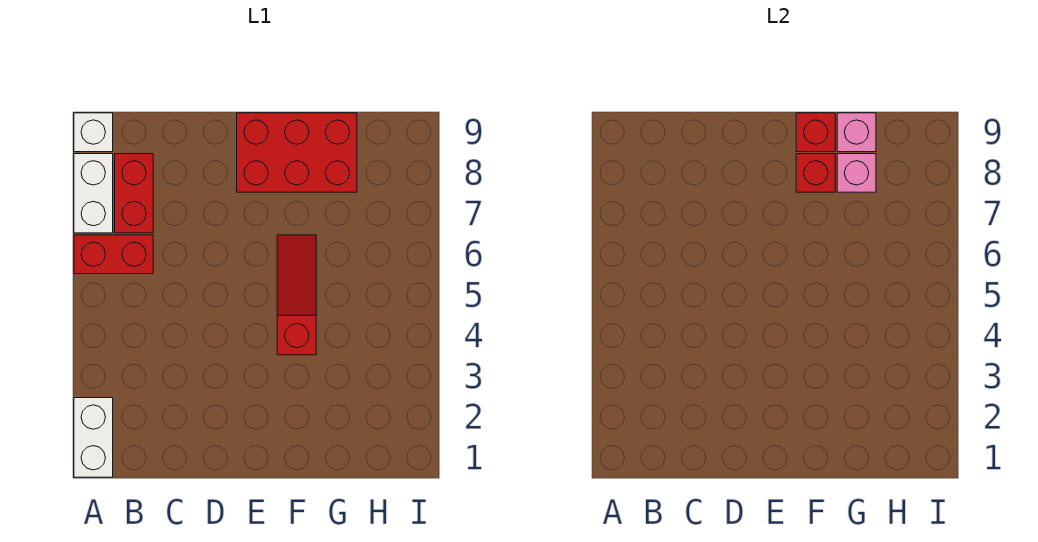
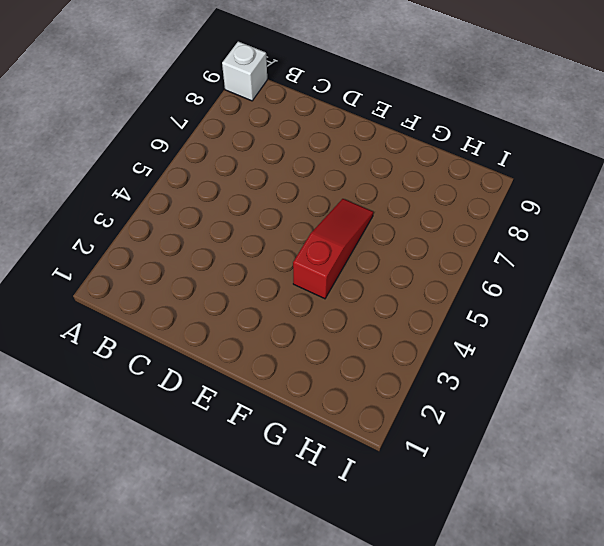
none -> white brick A1:A2 level 1
none -> red brick A6:B6 level 1

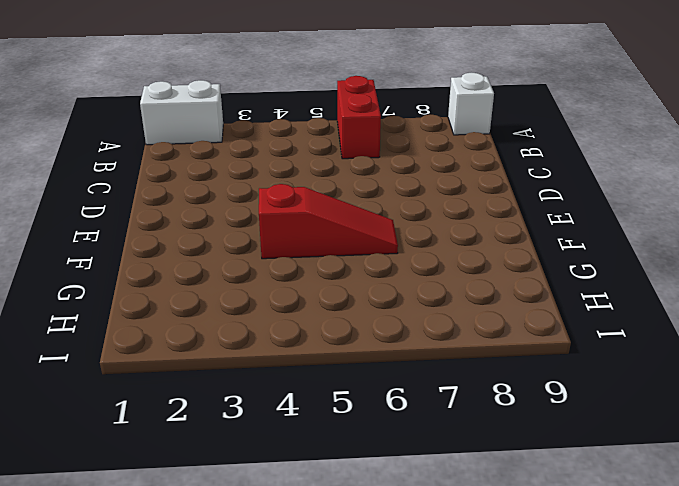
none -> white brick A7:A8 level 1
none -> red brick B7:B8 level 1

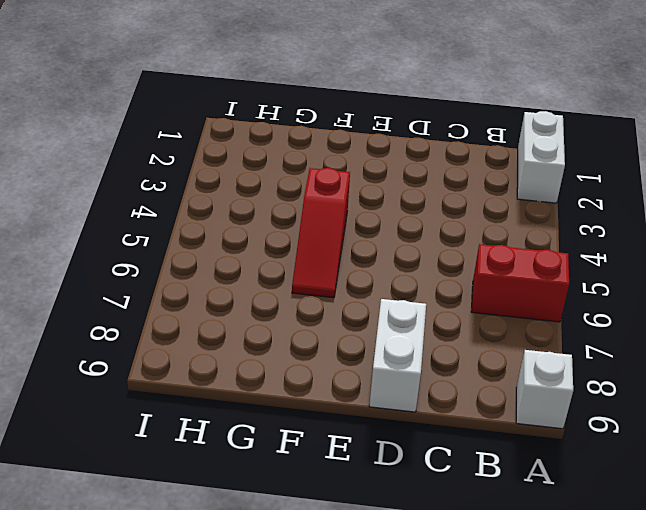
white brick D8:D9 level 1 -> white brick A7:A8 level 1
none -> red brick B7:B8 level 1
none -> red brick E8:G9 level 1

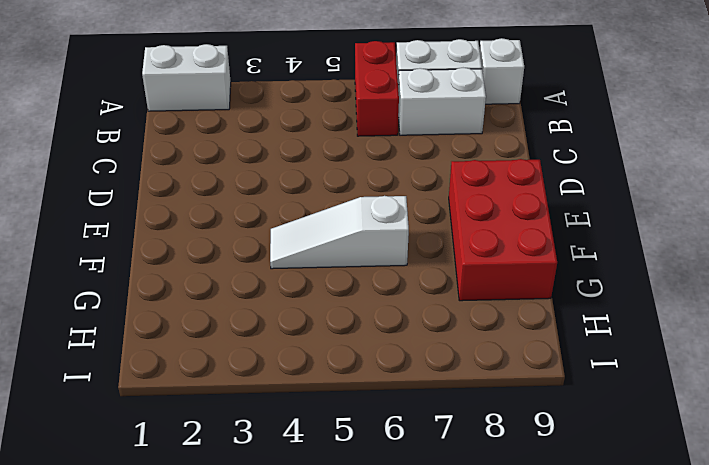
white brick B7:B8 level 1 -> red brick B7:B8 level 1
white slope F4:F6 level 1 top 6 -> red slope F4:F6 level 1 top 4
none -> red brick F8 level 2
none -> red brick F9 level 2

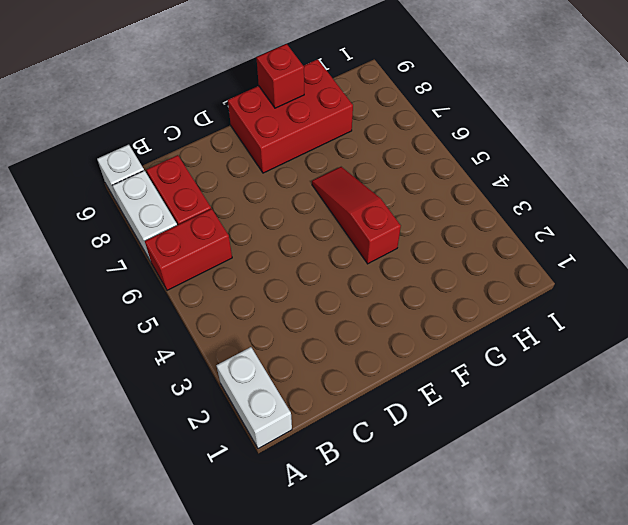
none -> red brick F8 level 2
none -> pink brick G8 level 2

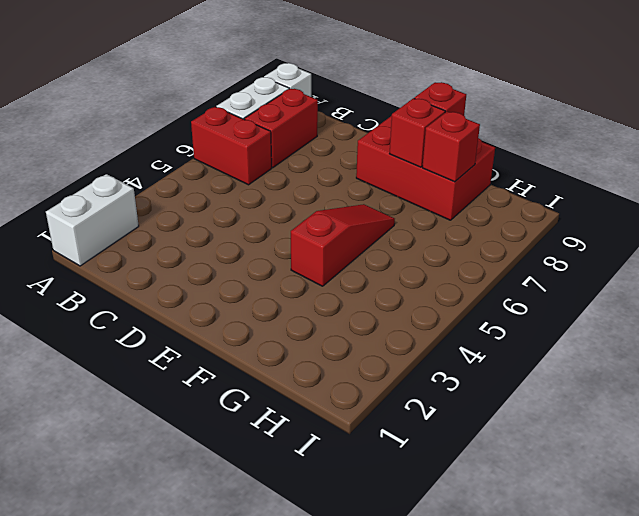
red brick G8 level 2 -> pink brick G8 level 2
none -> pink brick G9 level 2

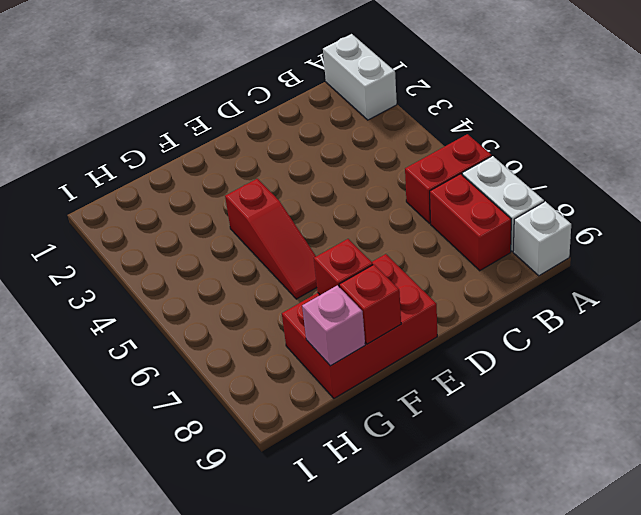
none -> pink brick G8 level 2

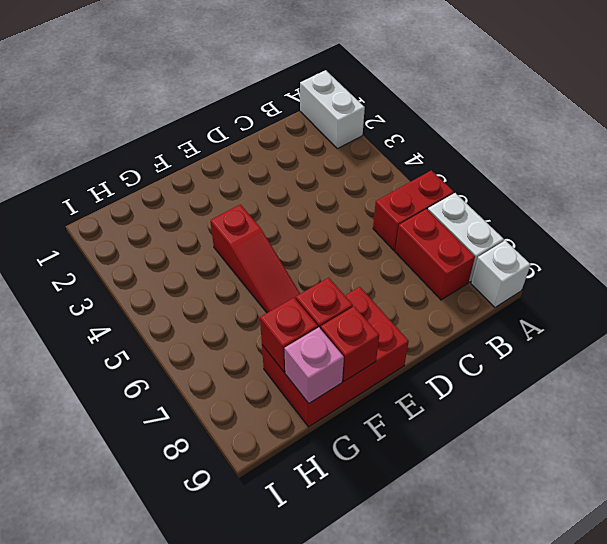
red brick G8 level 2 -> pink brick G8 level 2

